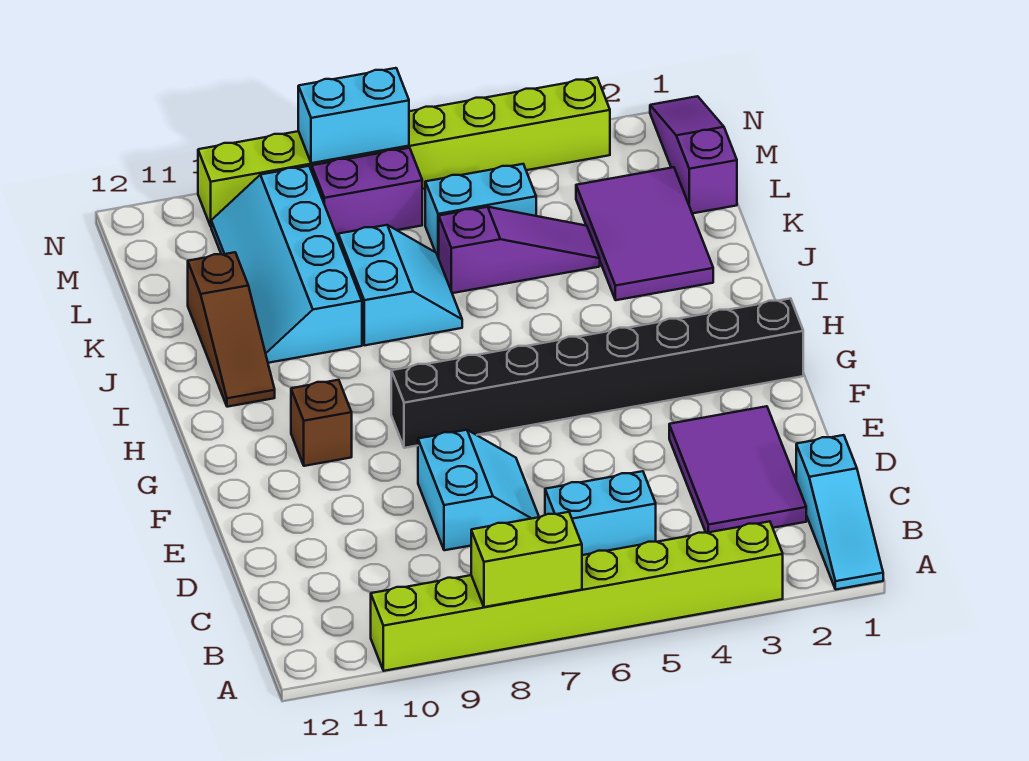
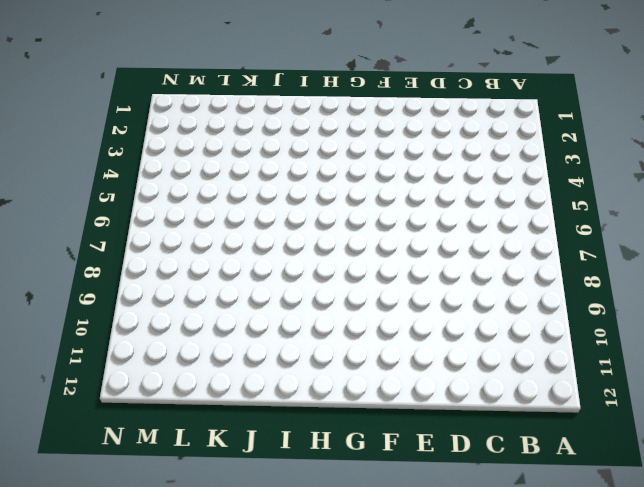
none -> cyan slope A1:C1 level 1 top C
none -> lime brick A3:A10 level 1
none -> purple tile C2:E3 level 1

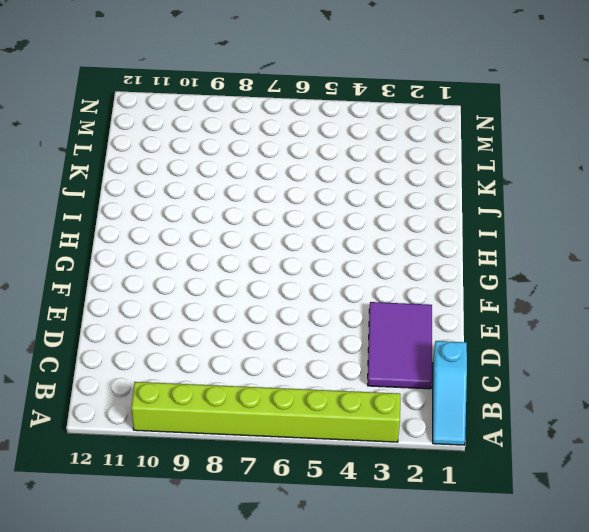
none -> cyan brick C5:C6 level 1
none -> cyan slope D7:E8 level 1 top 8
none -> black brick G1:G8 level 1

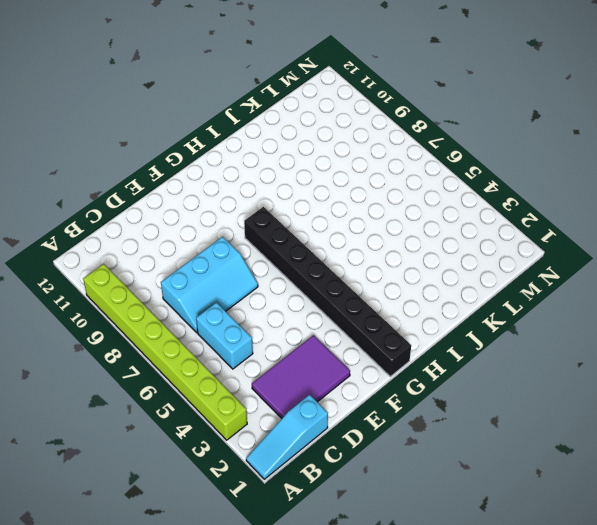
cyan slope C7:E8 level 1 top 8 -> cyan slope D7:E8 level 1 top 8
none -> brown brick G10 level 1
none -> brown slope I11:K11 level 1 top K
none -> purple tile J2:L3 level 1

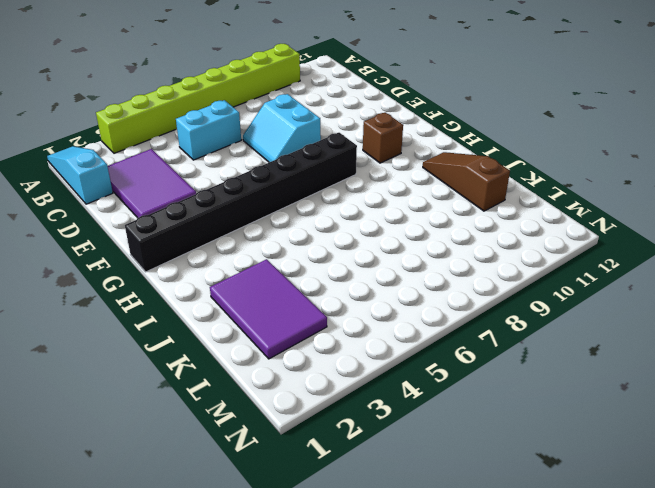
none -> cyan slope J7:K8 level 1 top 8
none -> cyan slope J9:M10 level 1 top 9
none -> purple slope K4:K6 level 1 top 6

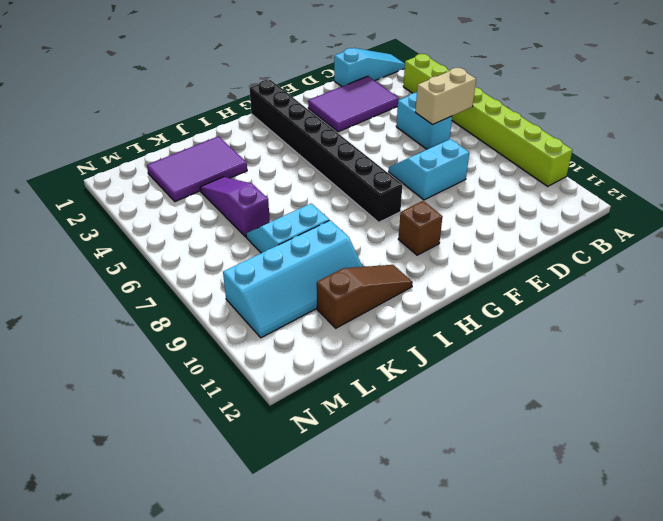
tan brick B6:C6 level 2 -> none
none -> purple slope L1:N1 level 1 top L
none -> cyan brick L5:L6 level 1
none -> purple brick M7:M8 level 1

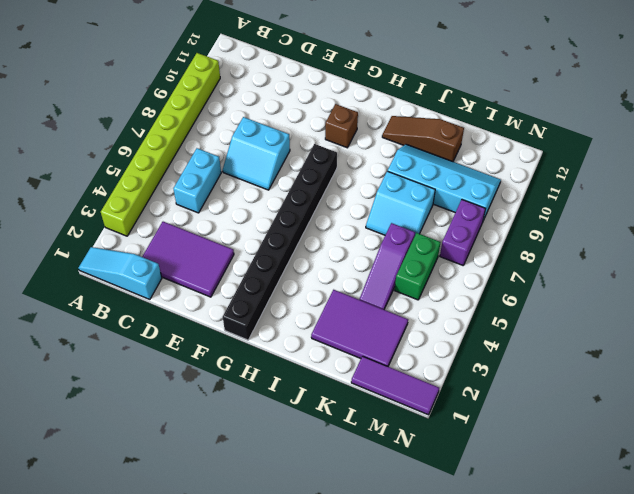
purple tile L1:N1 level 1 -> purple slope L1:N1 level 1 top L
green brick L5:L6 level 1 -> cyan brick L5:L6 level 1
none -> lime brick N3:N10 level 1
none -> lime brick A7:A8 level 2
none -> cyan brick N7:N8 level 2

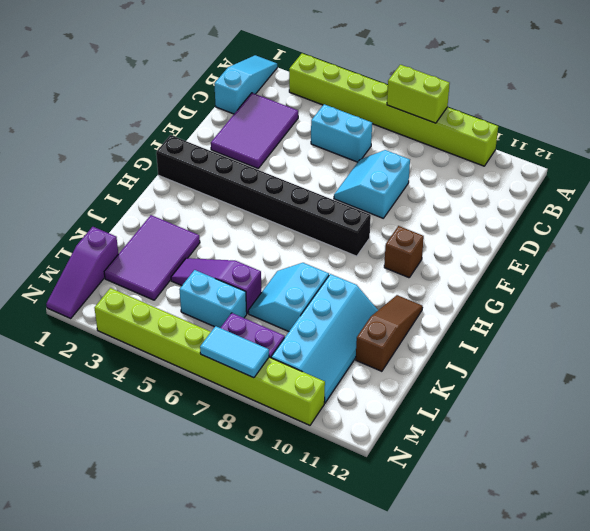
cyan tile N7:N8 level 2 -> cyan brick N7:N8 level 2

